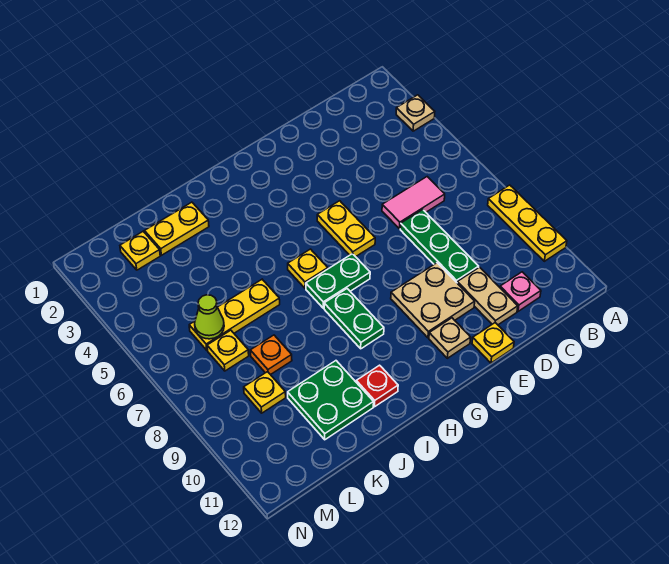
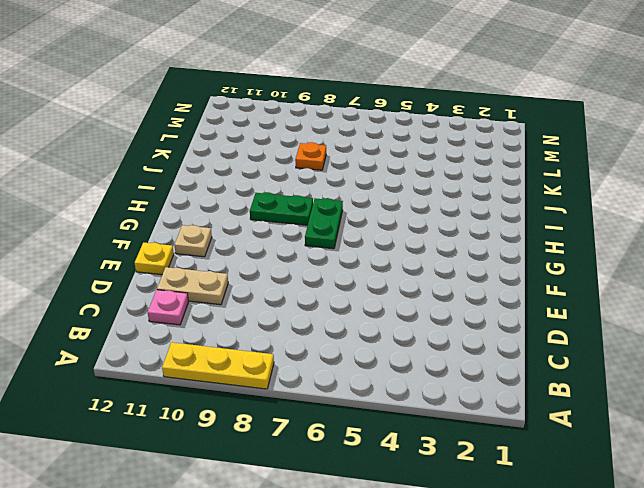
none -> tan plate A3 level 1
none -> pink tile C6:D6 level 1
none -> green plate D7:D9 level 1

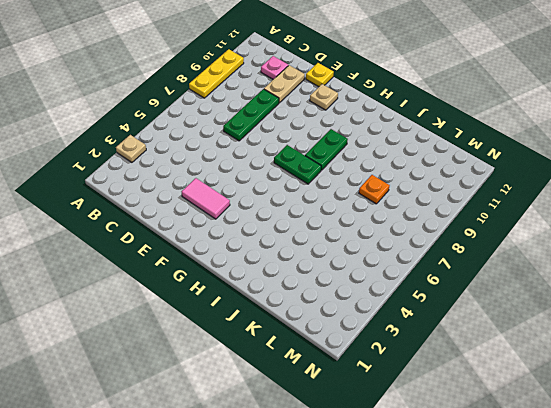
pink tile E3:F3 level 1 -> pink tile C6:D6 level 1
none -> tan plate E9:F10 level 1
none -> yellow plate F5:F6 level 1
none -> yellow plate H6 level 1

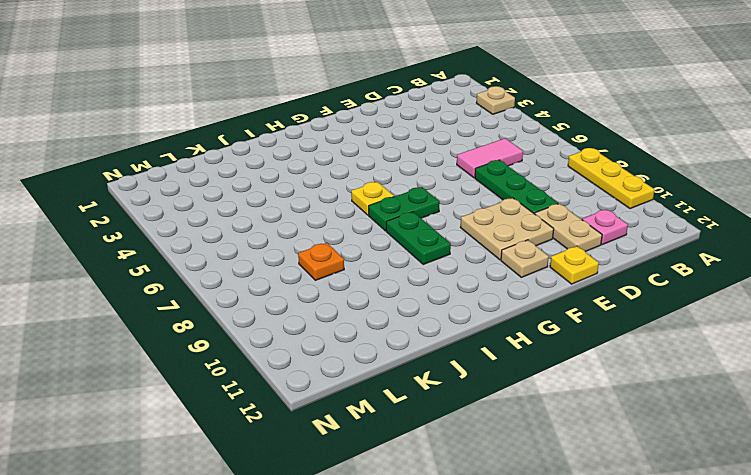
none -> yellow plate F5:F6 level 1
none -> red plate I11 level 1
none -> yellow plate J2:K2 level 1

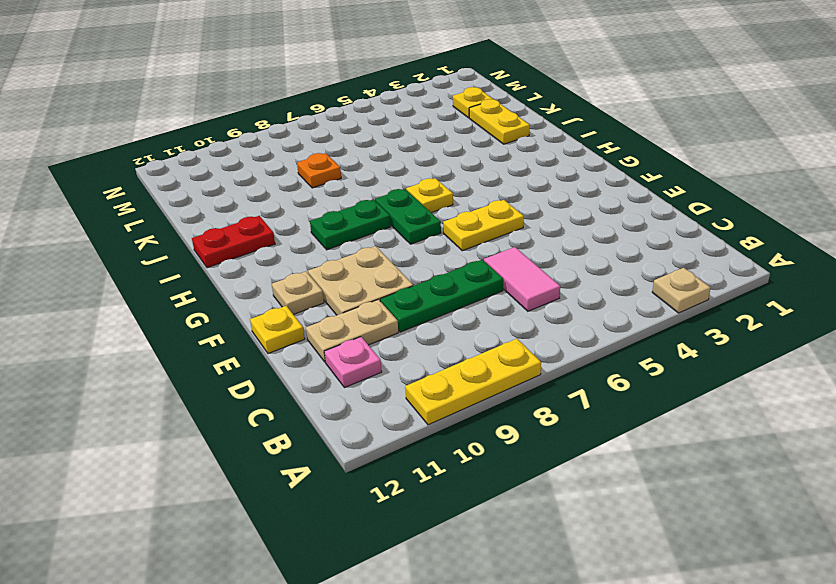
red plate I11:I12 level 1 -> red plate I11 level 1
none -> yellow plate J6:L6 level 1
none -> green plate J10:K11 level 1
none -> yellow plate L7 level 1

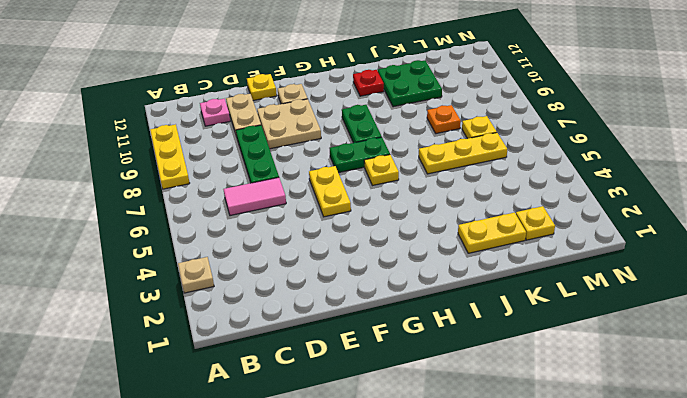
none -> yellow plate L9 level 1
none -> lime cone L6 level 2

